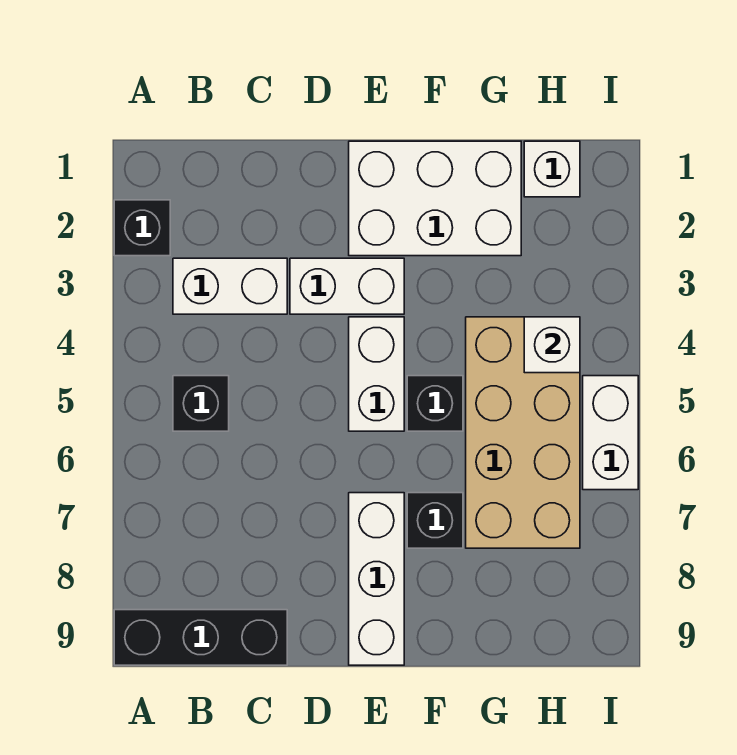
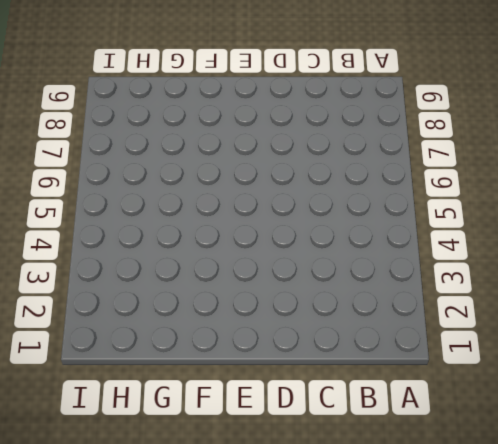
none -> black brick A2 level 1
none -> black brick A9:C9 level 1
none -> white brick B3:C3 level 1

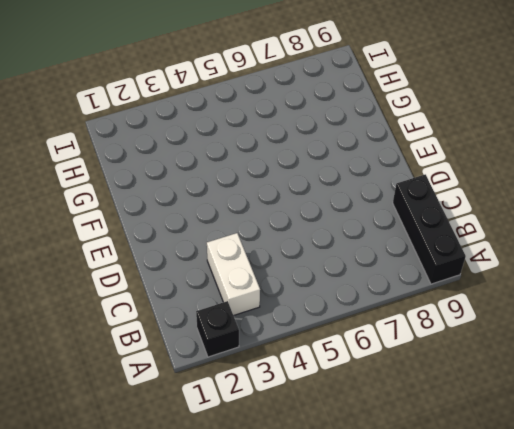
none -> black brick B5 level 1
none -> white brick D3:E3 level 1
none -> white brick E1:G2 level 1

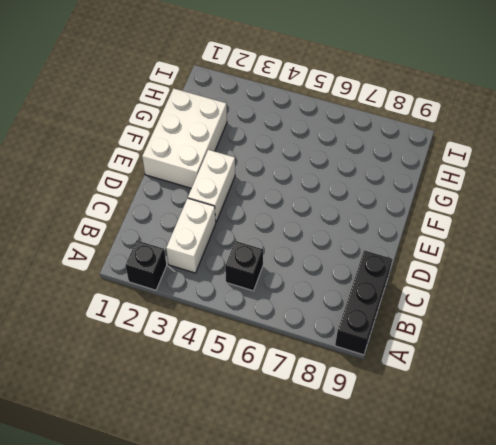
none -> white brick E4:E5 level 1
none -> white brick E7:E9 level 1
none -> black brick F5 level 1

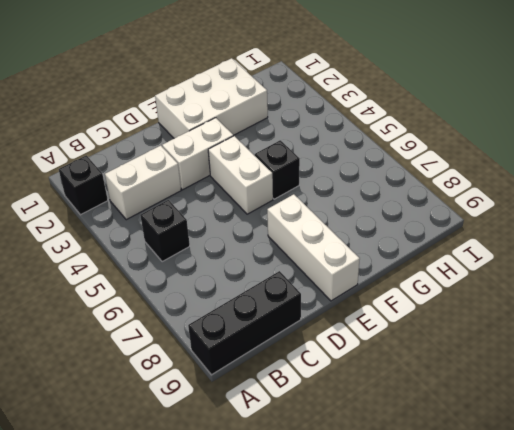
none -> black brick F7 level 1
none -> tan brick G4:H7 level 1
none -> white brick H1 level 1

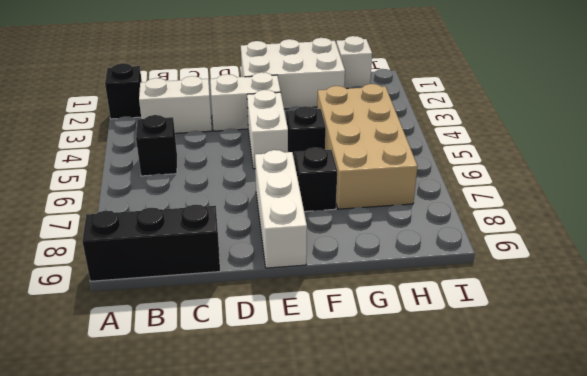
none -> white brick I5:I6 level 1
none -> white brick H4 level 2

